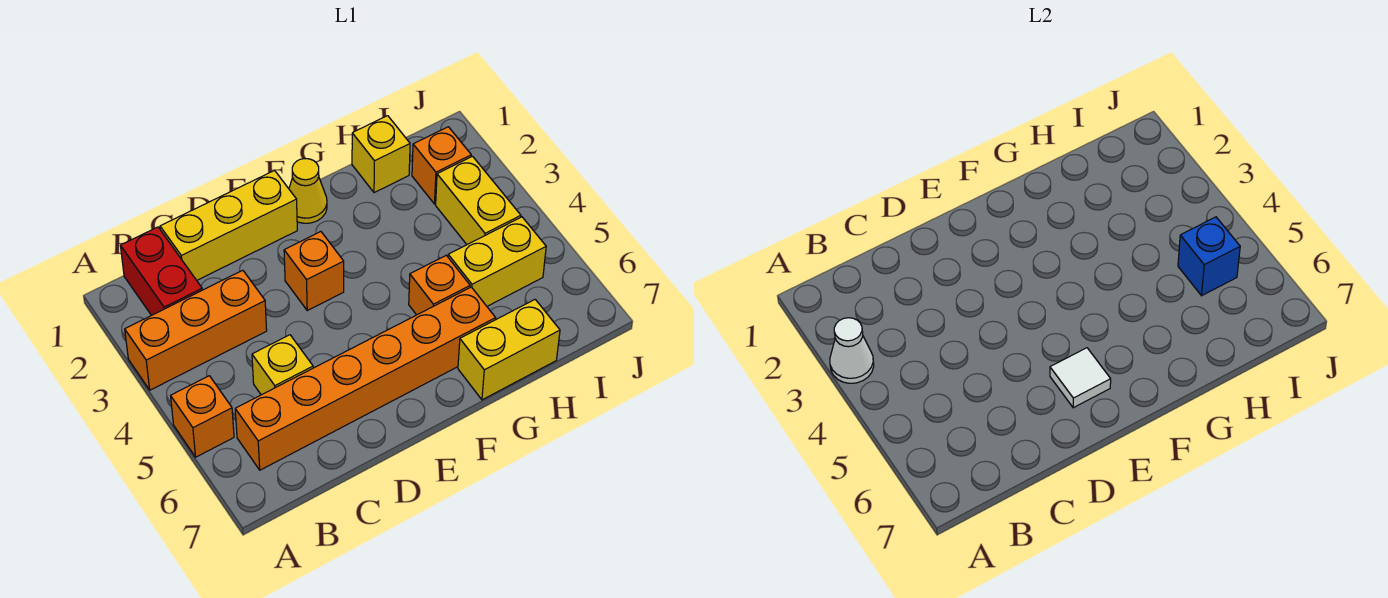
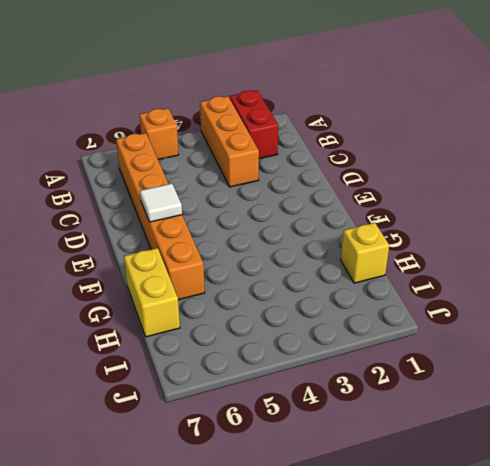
red brick A2:B2 level 1 -> red brick B1:B2 level 1
none -> yellow brick C1:E1 level 1
none -> yellow brick C5 level 1
none -> orange brick E3 level 1

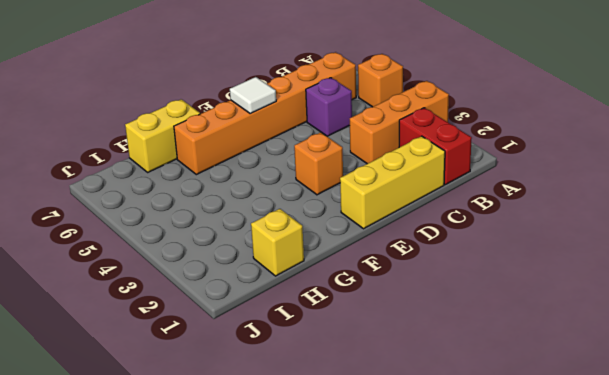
purple brick C5 level 1 -> yellow brick C5 level 1
none -> yellow cone F1 level 1
none -> orange brick G5 level 1
none -> yellow brick H5:I5 level 1

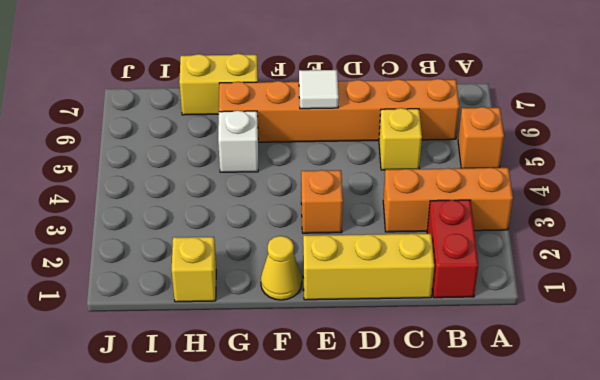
white brick G5 level 1 -> orange brick G5 level 1
none -> yellow brick H5:I5 level 1
none -> orange brick I2 level 1
none -> yellow brick I3:I4 level 1

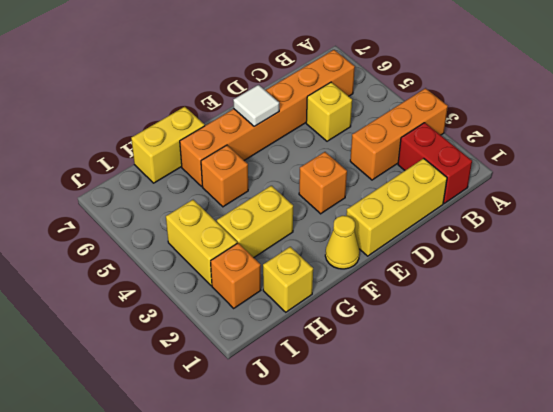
yellow brick G3:H3 level 1 -> yellow brick H5:I5 level 1
none -> orange brick A5 level 1
none -> white cone A3 level 2
none -> blue brick I5 level 2

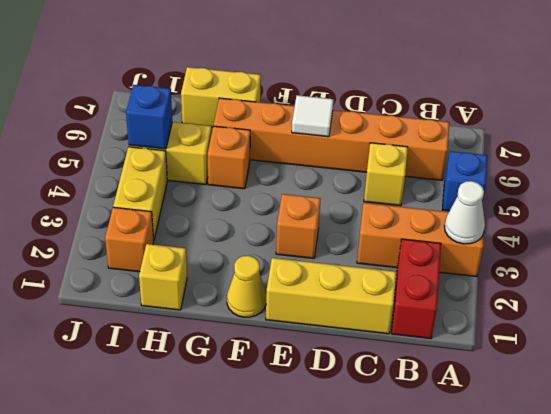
blue brick A5 level 1 -> orange brick A5 level 1

